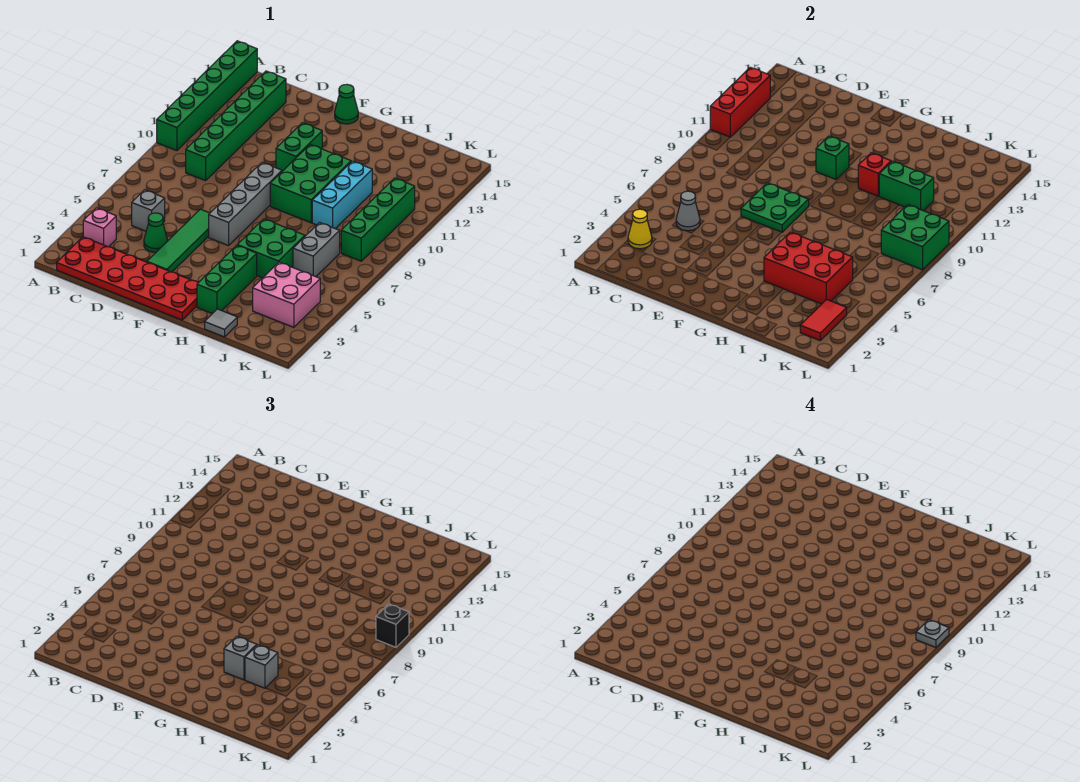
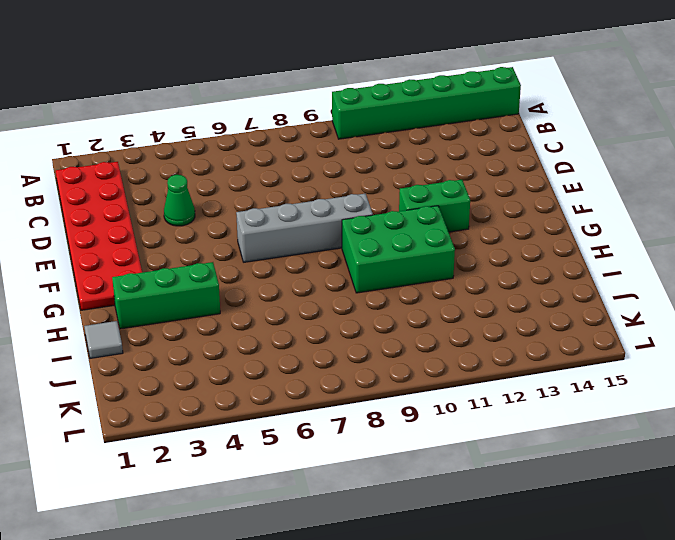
none -> pink brick B3 level 1
none -> grey brick C5 level 1
none -> green brick C9:C14 level 1
none -> green tile E3:E6 level 1

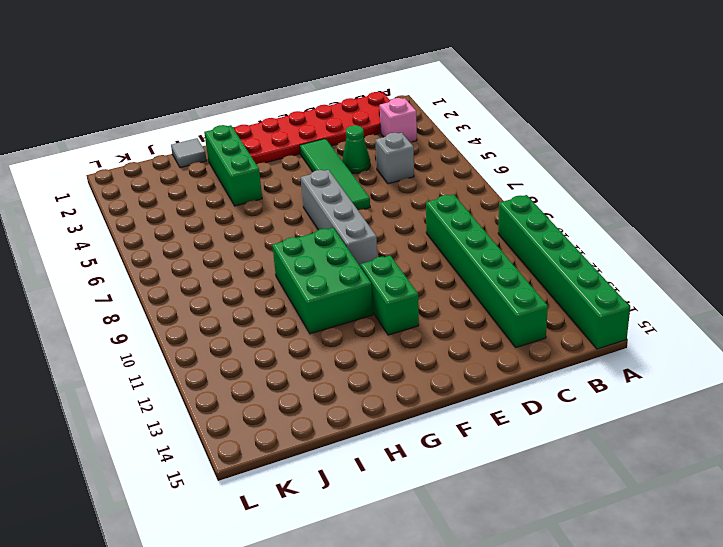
none -> green cone F15 level 1
none -> green brick H5:I6 level 1
none -> cyan brick I9:I11 level 1
none -> pink brick J3:K4 level 1

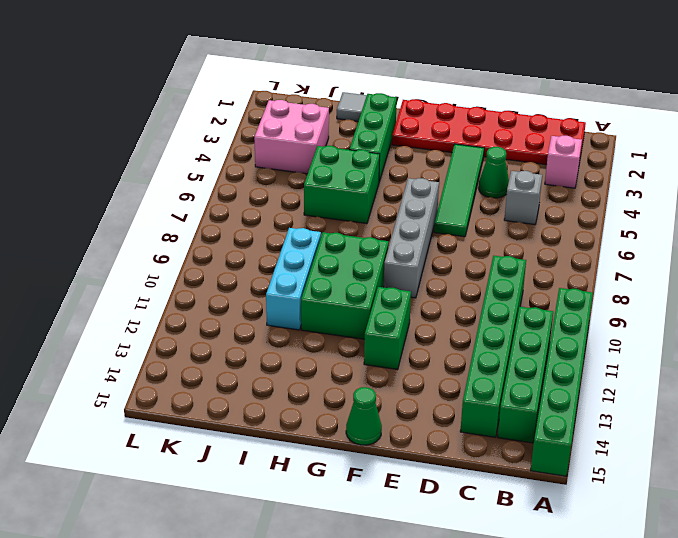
green brick B11:B14 level 1 -> green brick K8:K11 level 1
none -> grey brick J6:J7 level 1
none -> red brick A11:A13 level 2
none -> yellow cone B3 level 2
none -> grey cone C5 level 2

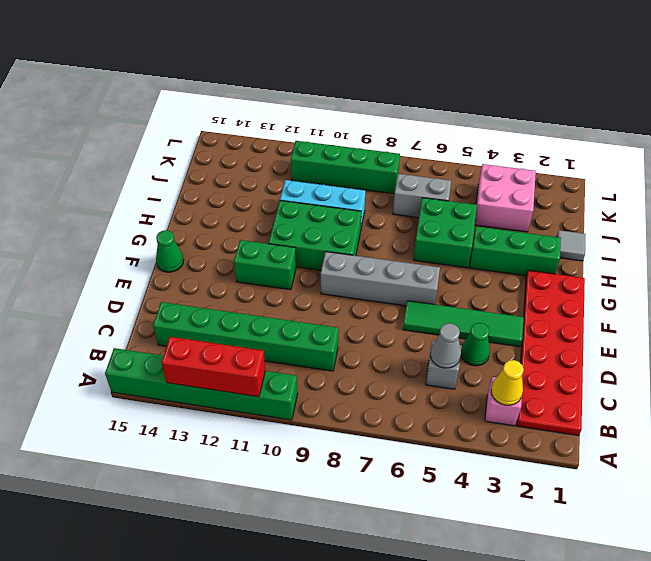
none -> green plate E7:F8 level 2
none -> green brick F11 level 2
none -> red brick H4:J5 level 2
none -> red brick H11 level 2

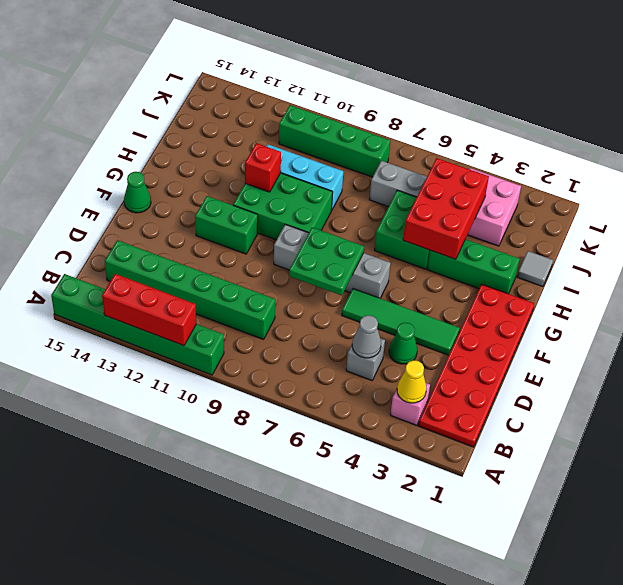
none -> green brick F11 level 2
none -> green brick I11:J11 level 2
none -> red tile K2:K3 level 2
none -> green brick K8:L9 level 2

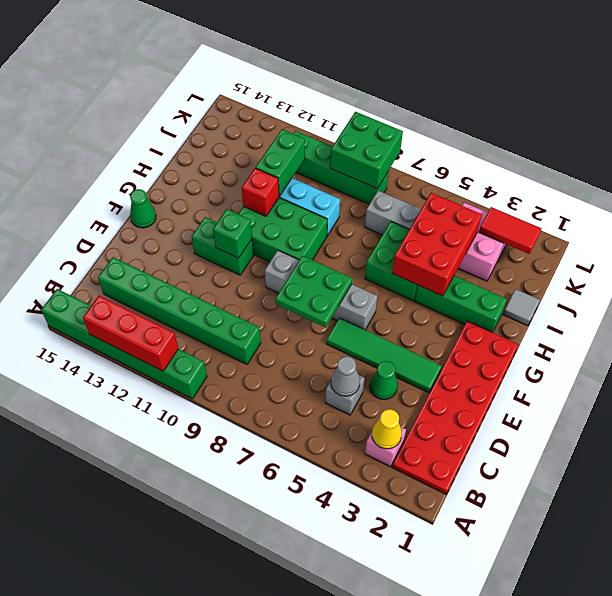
none -> grey brick H4 level 3
none -> grey brick I4 level 3
none -> black brick L9 level 3
none -> grey plate L9 level 4

